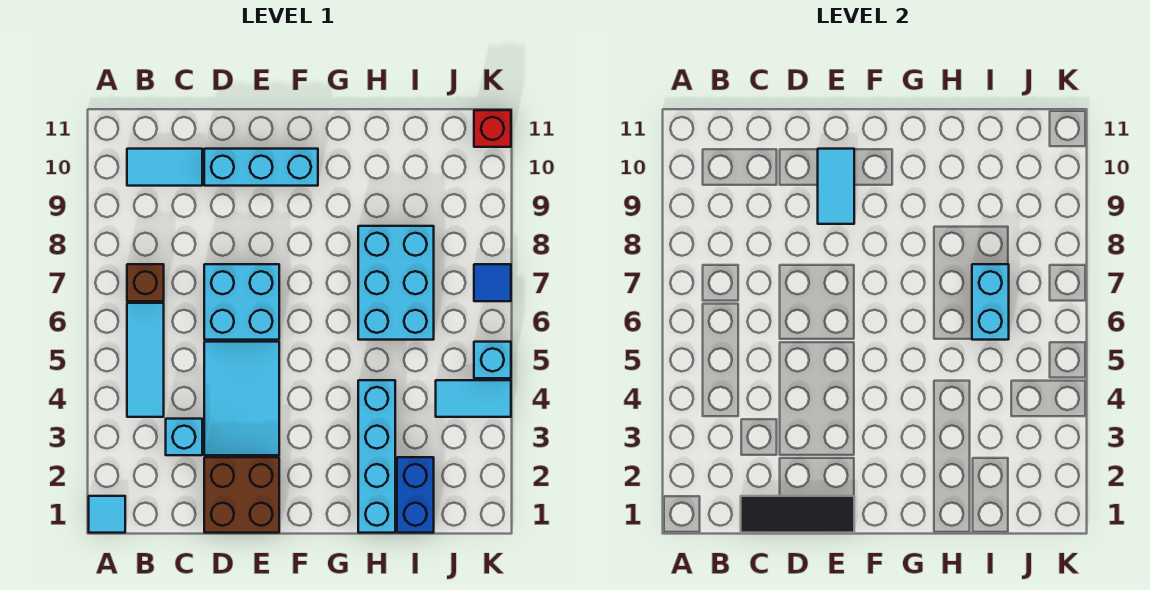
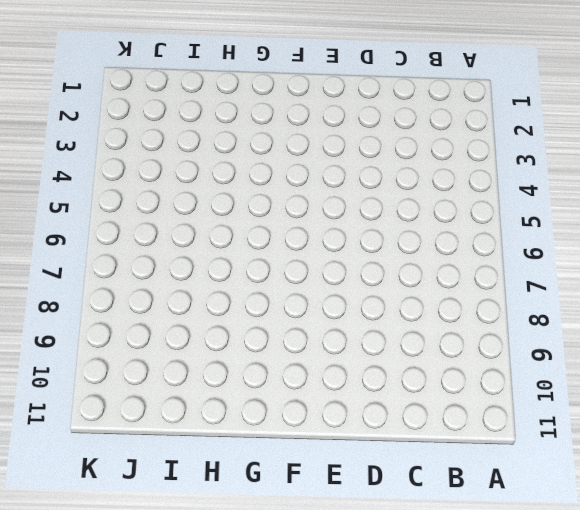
none -> cyan tile A1 level 1
none -> cyan tile B4:B6 level 1
none -> brown brick B7 level 1

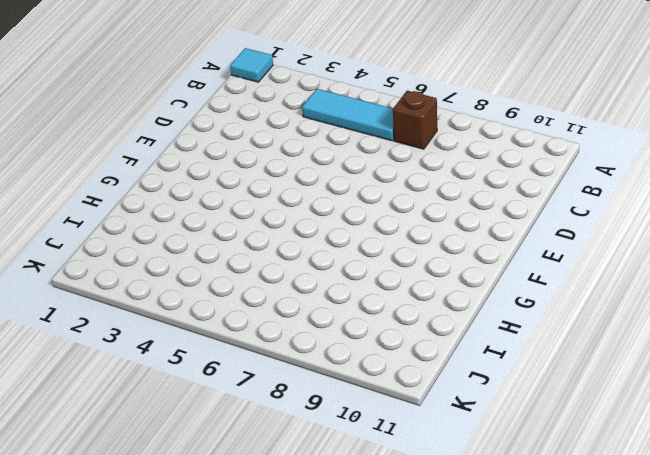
none -> cyan tile B10:C10 level 1
none -> cyan brick C3 level 1
none -> brown brick D1:E2 level 1

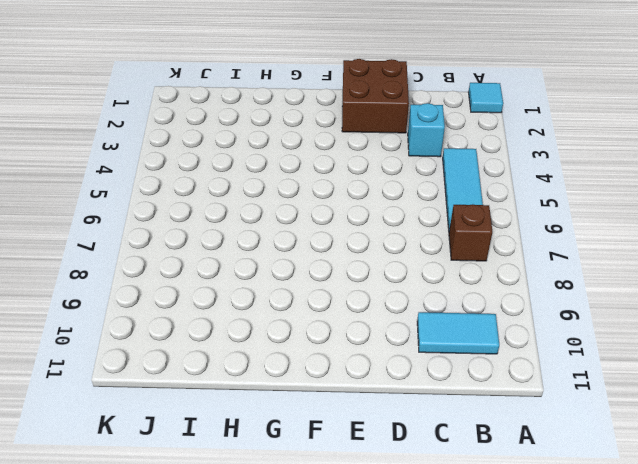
none -> cyan tile D3:E5 level 1
none -> cyan brick D6:E7 level 1
none -> cyan brick D10:F10 level 1

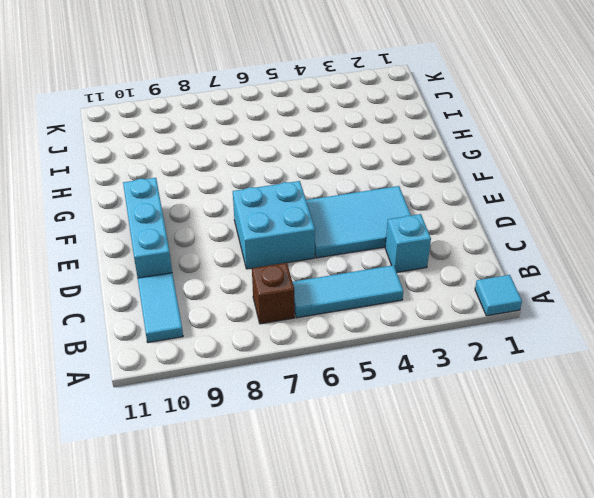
none -> brown brick D1:E2 level 1
none -> cyan brick H1:H4 level 1
none -> cyan brick H6:I8 level 1

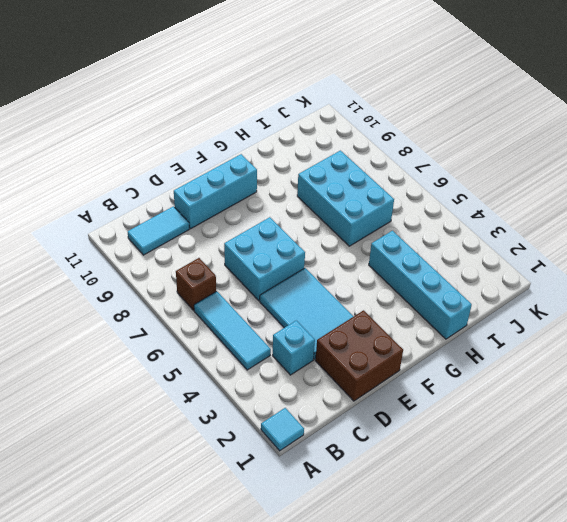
none -> blue brick I1:I2 level 1
none -> cyan tile J4:K4 level 1
none -> cyan brick K5 level 1

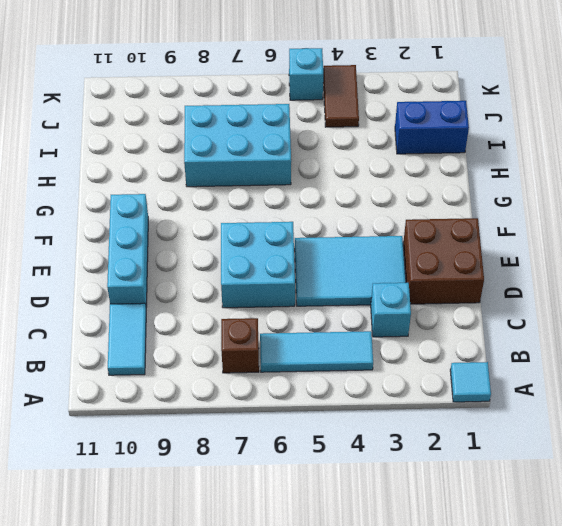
brown tile J4:K4 level 1 -> cyan tile J4:K4 level 1
none -> cyan brick H1:H4 level 1
none -> blue tile K7 level 1
none -> red brick K11 level 1

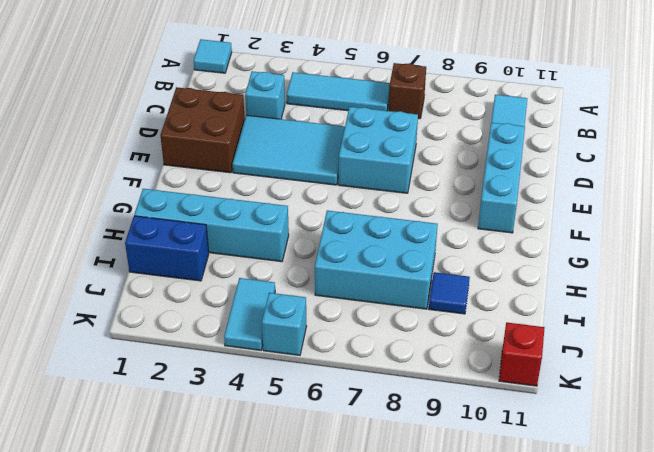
blue tile I9 level 1 -> blue tile K7 level 1
none -> black tile C1:E1 level 2
none -> cyan tile E9:E10 level 2
none -> cyan brick I6:I7 level 2

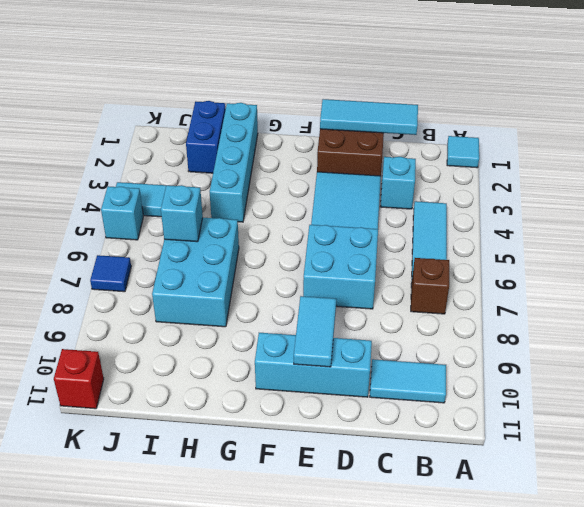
cyan tile C1:E1 level 2 -> black tile C1:E1 level 2
cyan brick I6 level 2 -> cyan brick I6:I7 level 2

